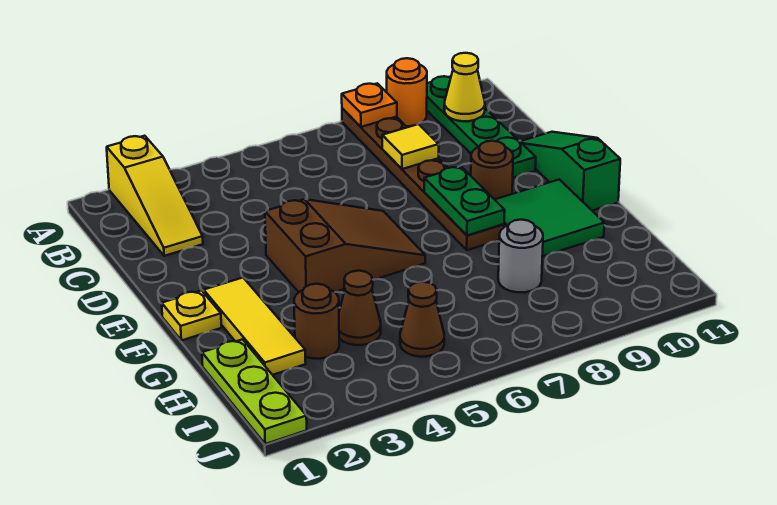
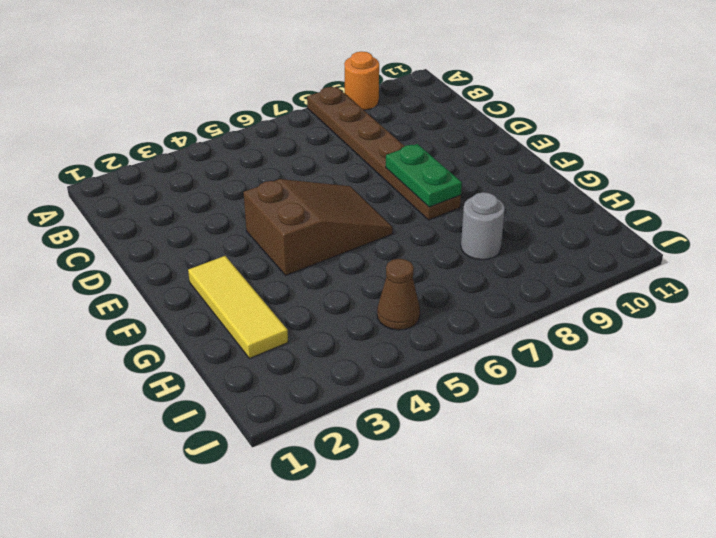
none -> yellow slope A2:C2 level 1 top A
none -> green plate A10:D10 level 1
none -> green slope D11:F11 level 1 top F

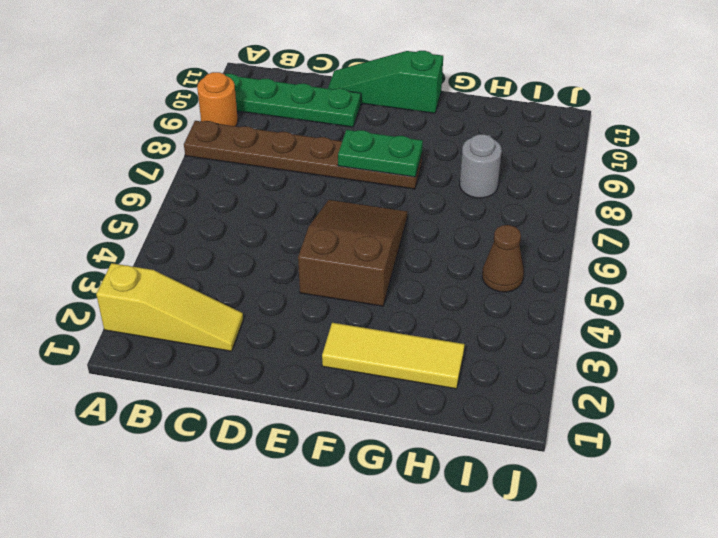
none -> brown round brick E9 level 1
none -> yellow plate F1 level 1
none -> green tile F9:G10 level 1

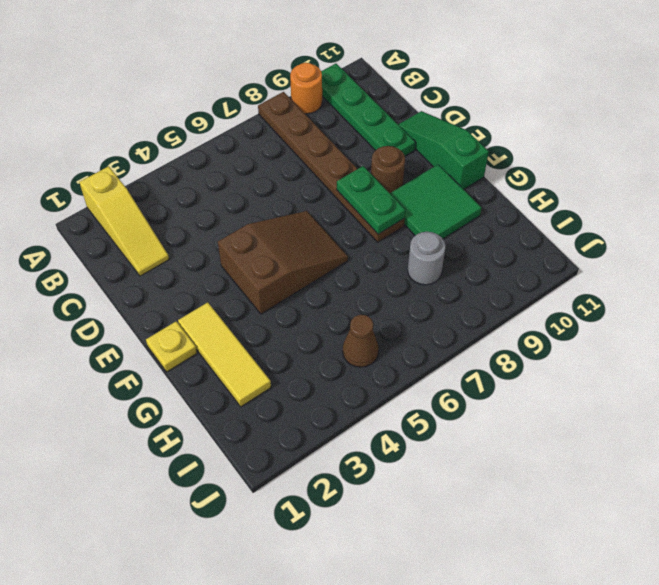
none -> lime plate H1:J1 level 1
none -> brown round brick H3 level 1
none -> brown cone H4 level 1

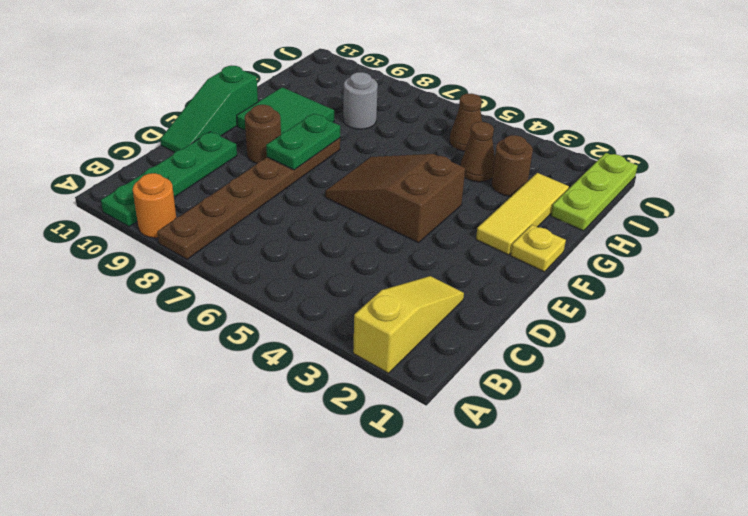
none -> orange plate A8 level 2
none -> yellow cone B10 level 2
none -> yellow tile C8 level 2

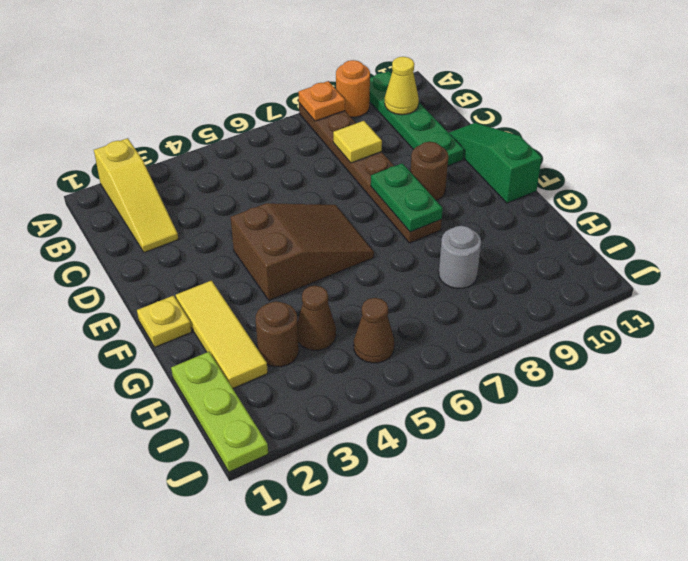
none -> green tile F9:G10 level 1

